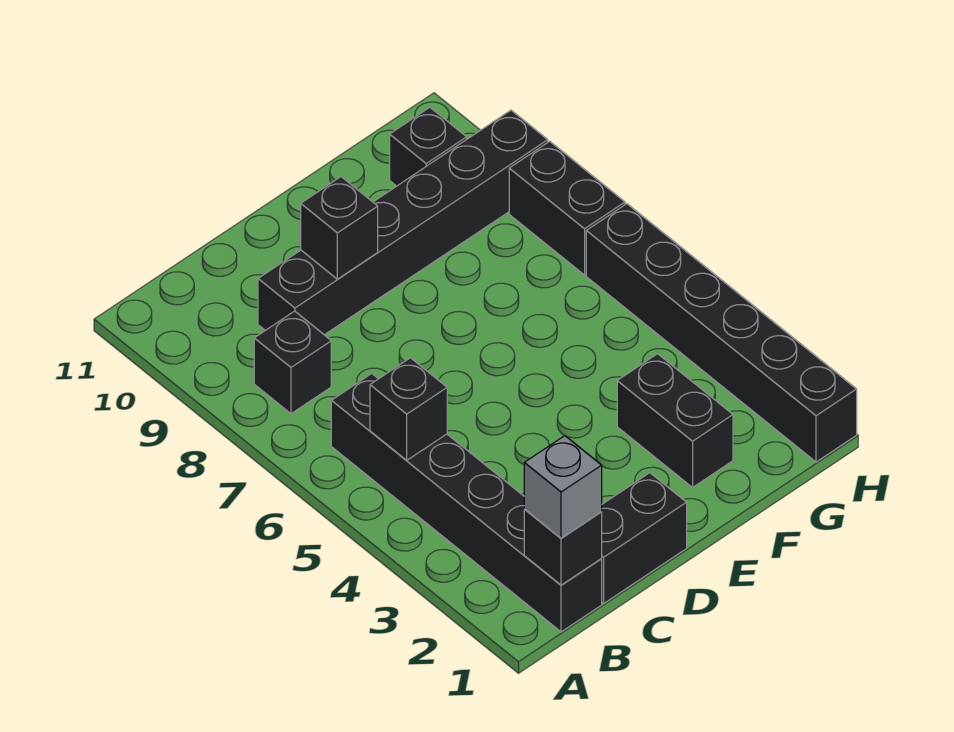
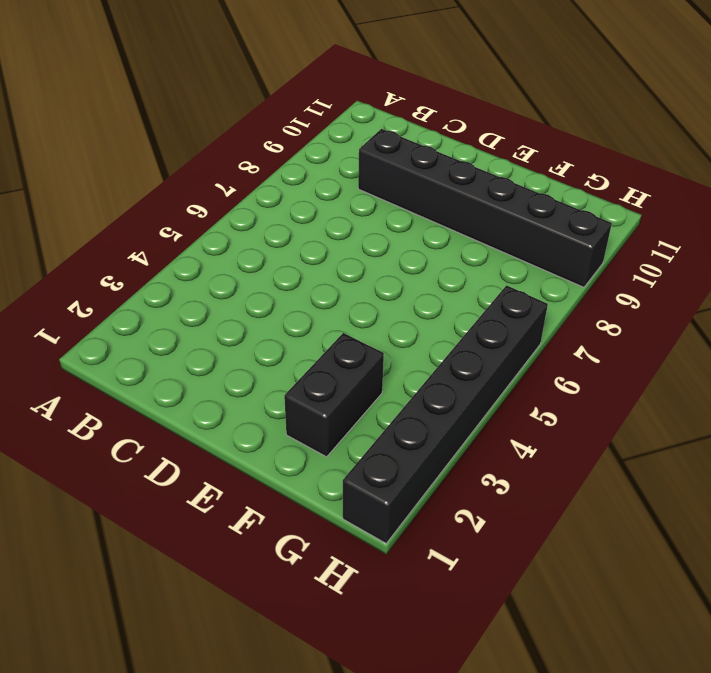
none -> black brick B1:B6 level 1
none -> black brick B8 level 1
none -> black brick C1:D1 level 1

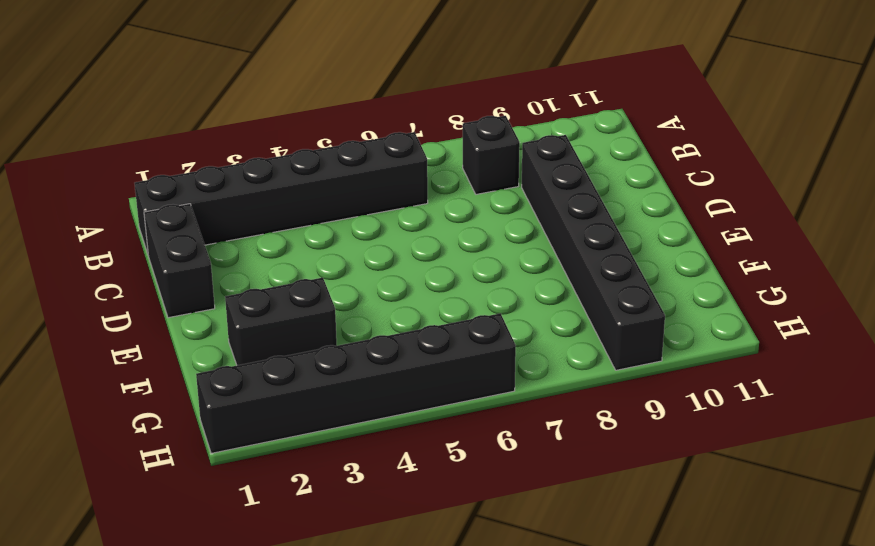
none -> black brick G10 level 1
none -> black brick H7:H8 level 1
none -> black brick B1 level 2

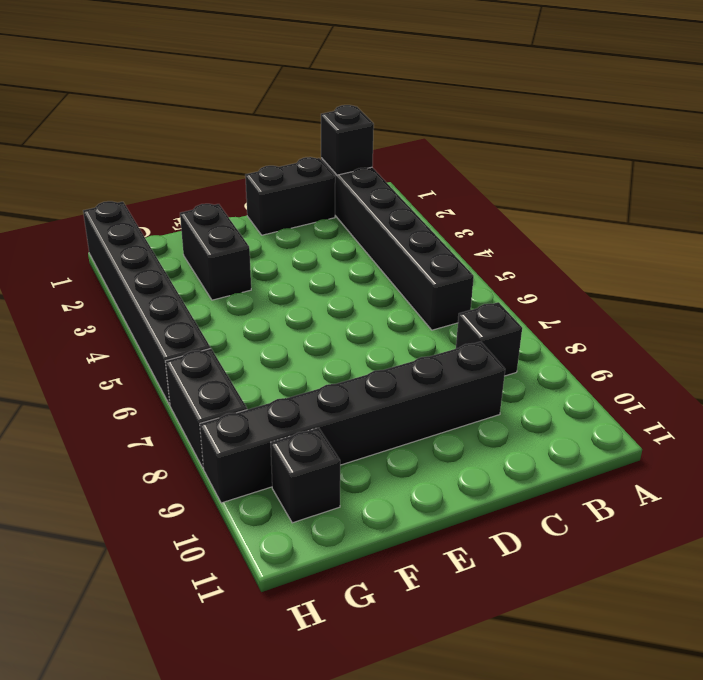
none -> black brick B5 level 2
none -> black brick D9 level 2
none -> grey brick B1 level 3

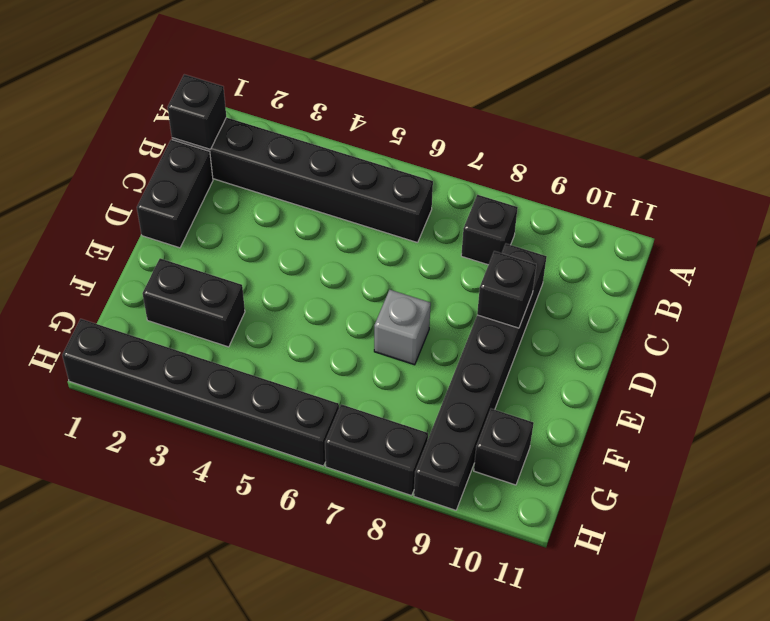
grey brick E7 level 1 -> grey brick B1 level 3
none -> black brick B5 level 2

